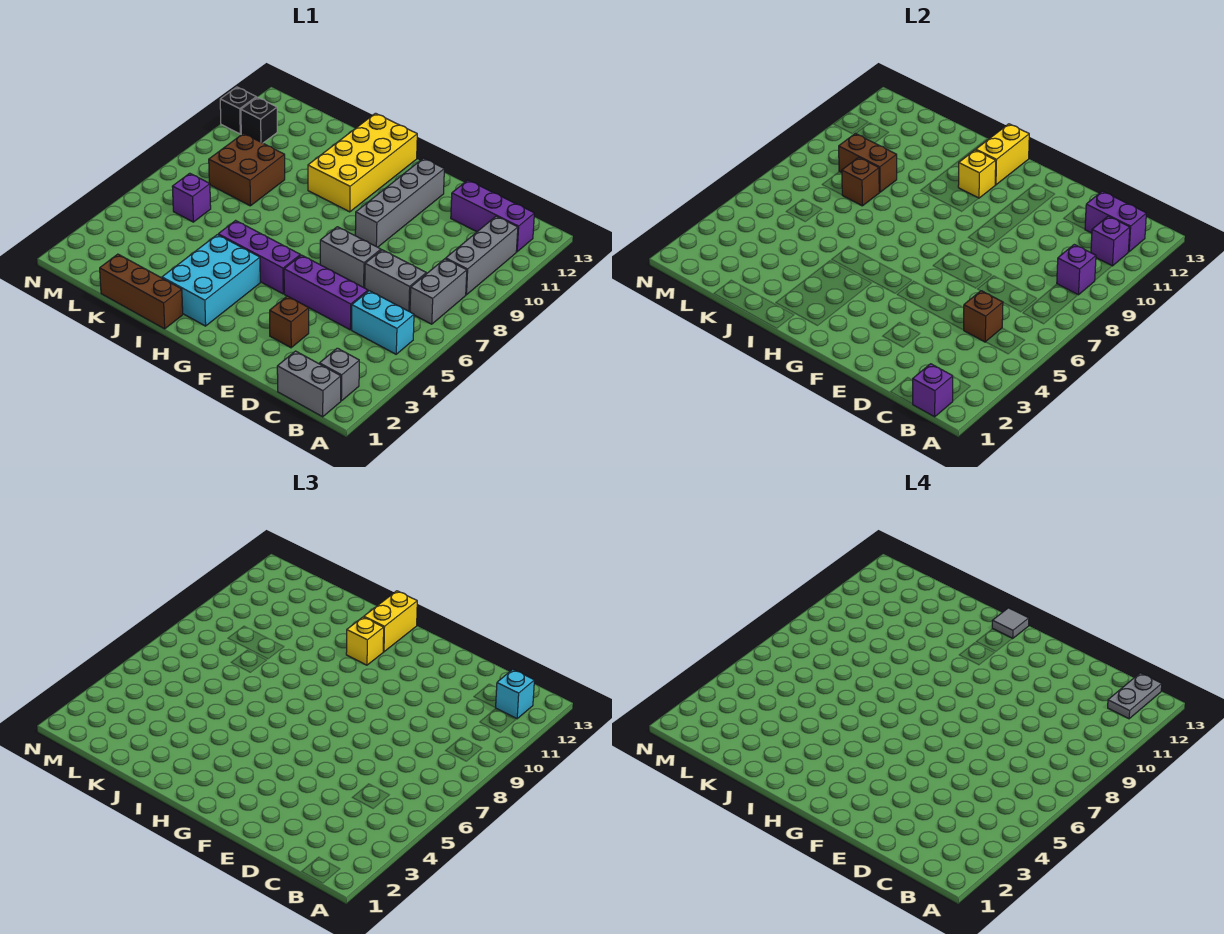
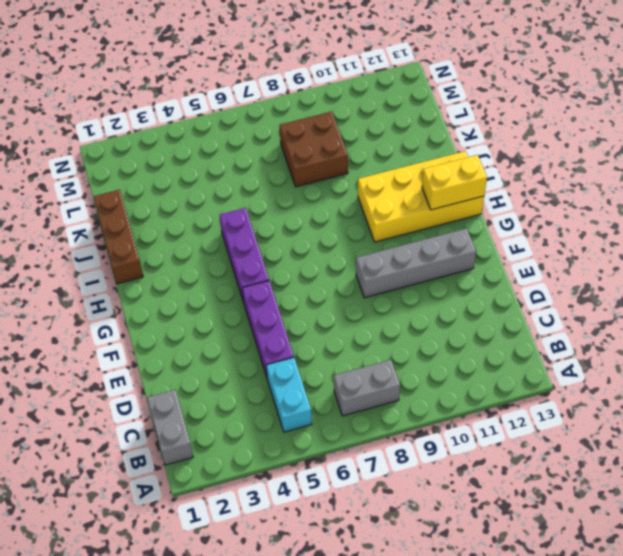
none -> grey brick B2 level 1
none -> grey brick B9:B11 level 1
none -> purple brick B12:D12 level 1
none -> grey brick C7:D7 level 1

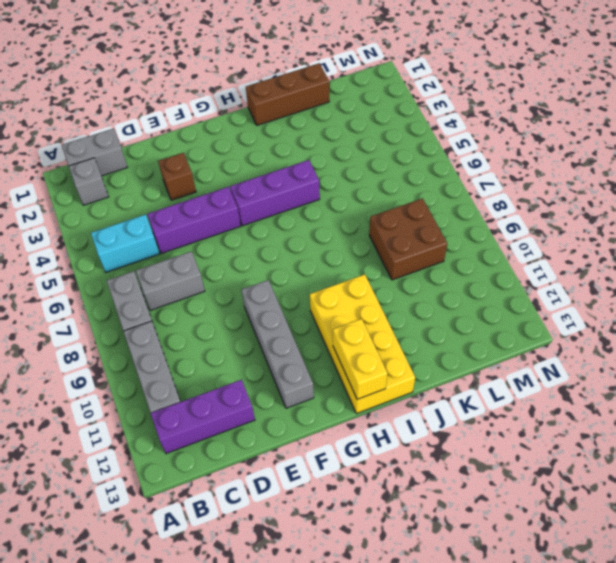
none -> grey brick E7:F7 level 1
none -> cyan brick H2:I4 level 1
none -> purple brick L6 level 1
none -> black brick M11 level 1

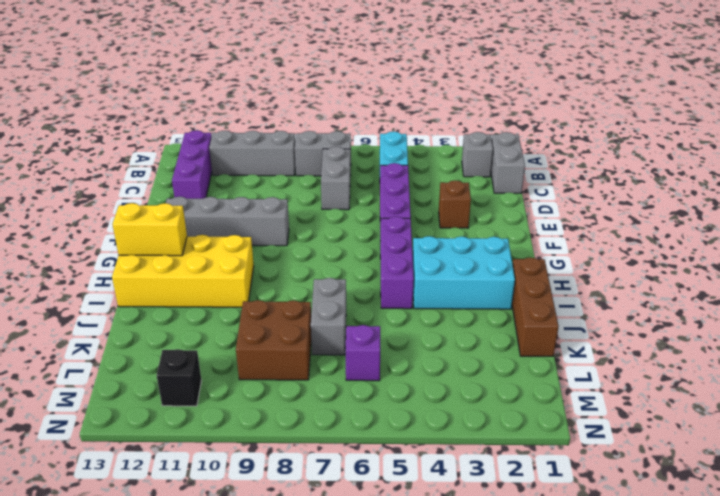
grey brick J7:K7 level 1 -> grey brick E7:F7 level 1
none -> black brick N11 level 1
none -> purple brick B1 level 2
none -> purple brick B9 level 2
none -> purple brick B11 level 2

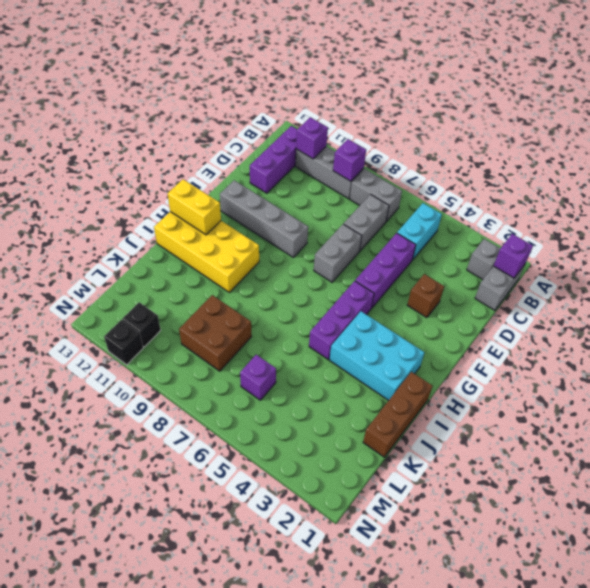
none -> purple brick B12:C12 level 2
none -> brown brick C5 level 2
none -> yellow brick H11 level 2
none -> brown brick K8 level 2

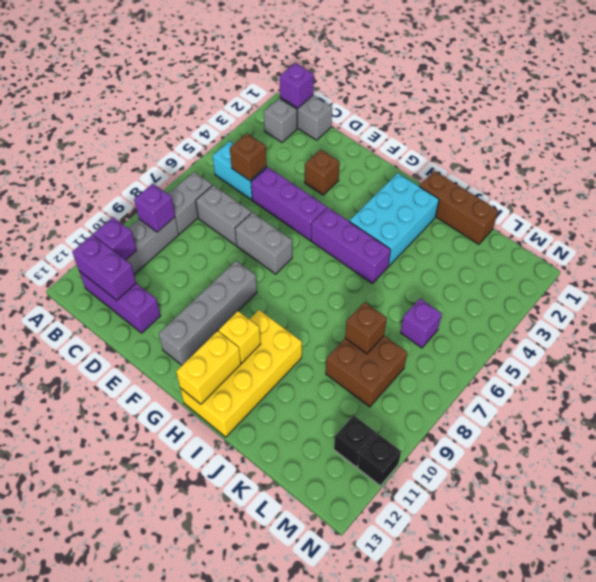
none -> brown brick K9:L9 level 2
none -> cyan brick B12 level 3
none -> yellow brick H11 level 3
none -> yellow brick H12:H13 level 3

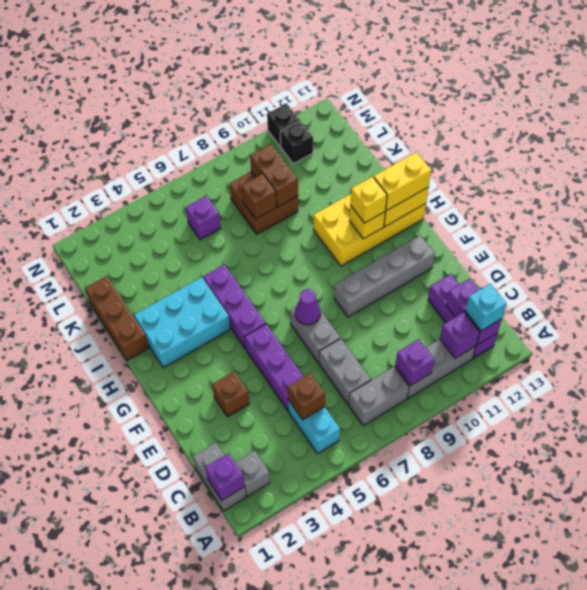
purple cone F7 level 2 -> none
none -> grey plate B12:B13 level 4
none -> grey tile H13 level 4

